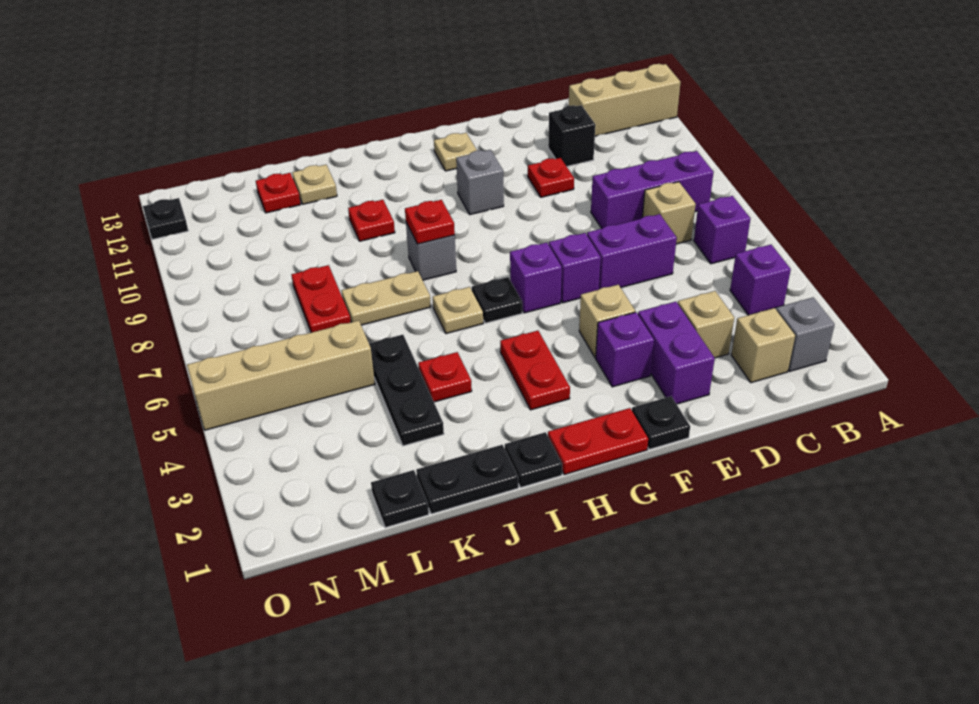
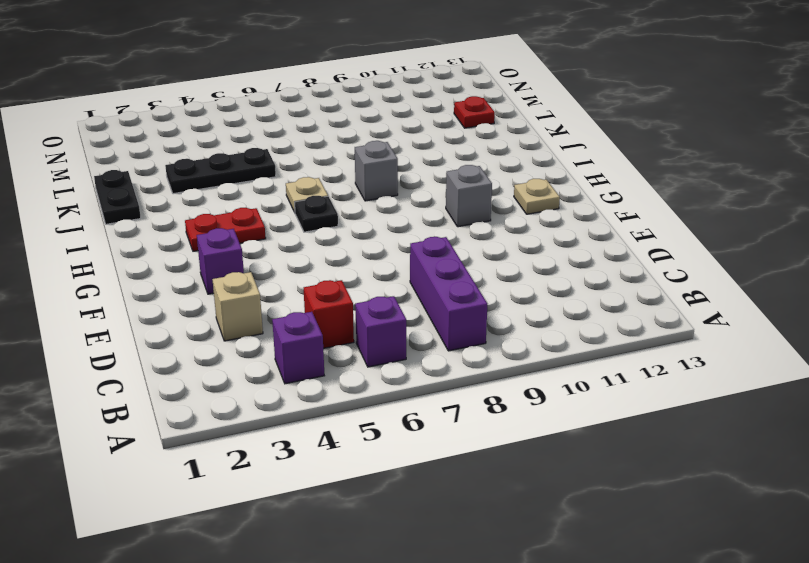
red brick C5 level 1 -> none
none -> tan brick A12:C12 level 1
none -> grey brick B2 level 1
none -> tan brick C2 level 1
none -> tan brick C7 level 1

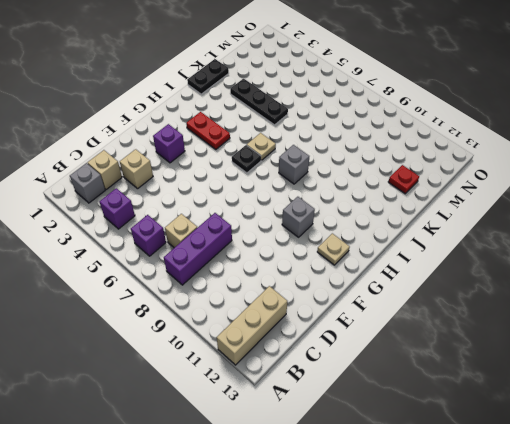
none -> purple brick D6:E6 level 1
none -> black brick D11 level 1
none -> purple brick E2:E3 level 1
none -> red plate E10 level 1

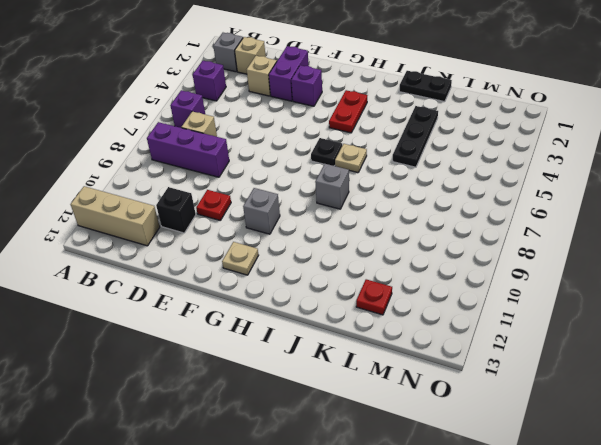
none -> purple brick D6:E6 level 1
none -> black plate F1 level 1
none -> tan brick F4 level 1
none -> purple brick F6 level 1

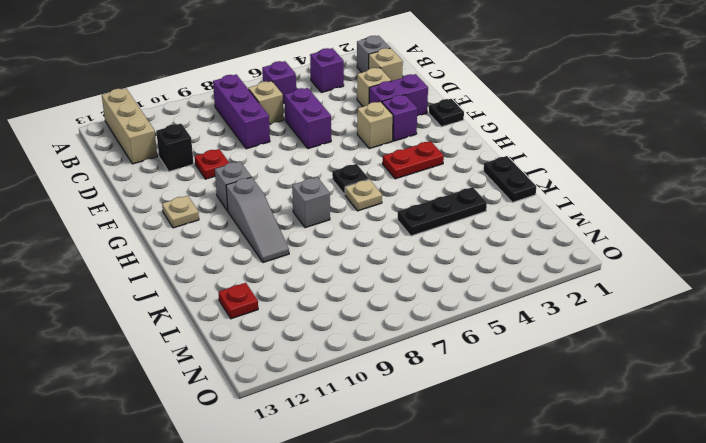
grey slope H10:J10 level 1 top H -> red plate J10 level 1
none -> purple brick F6 level 1
none -> red plate G1:H1 level 1
none -> purple brick G6 level 1
none -> black plate I1 level 1

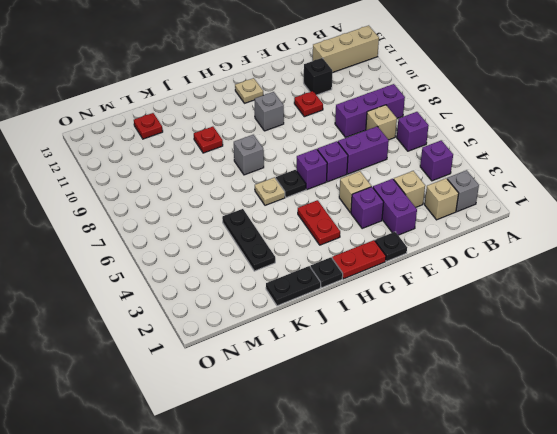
none -> red plate J4 level 1
none -> tan plate J7:K7 level 1
none -> tan plate K12 level 1
none -> black plate L1 level 1

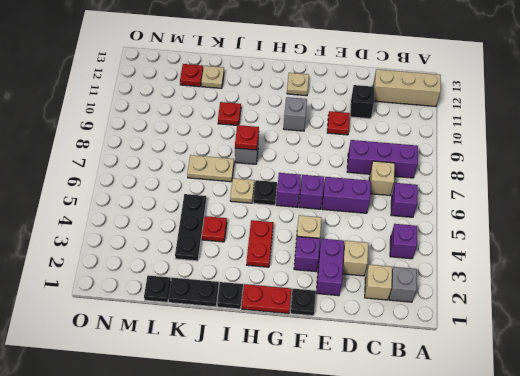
none -> tan brick L5:O5 level 1
none -> red plate L7:L8 level 1
none -> black plate O12 level 1

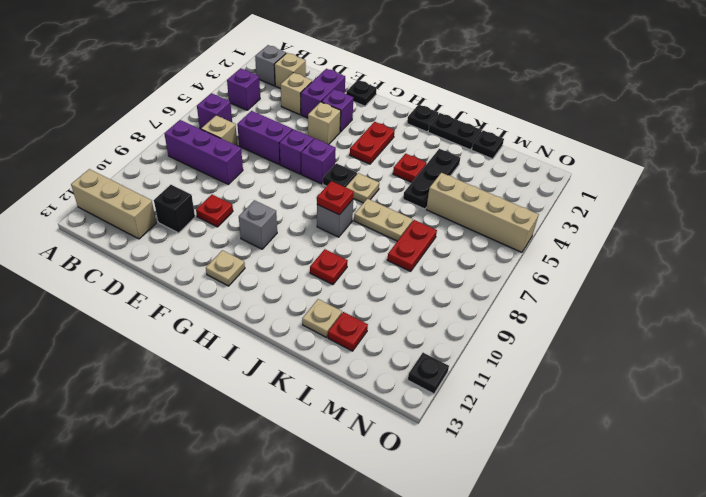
none -> red plate G1:H1 level 1

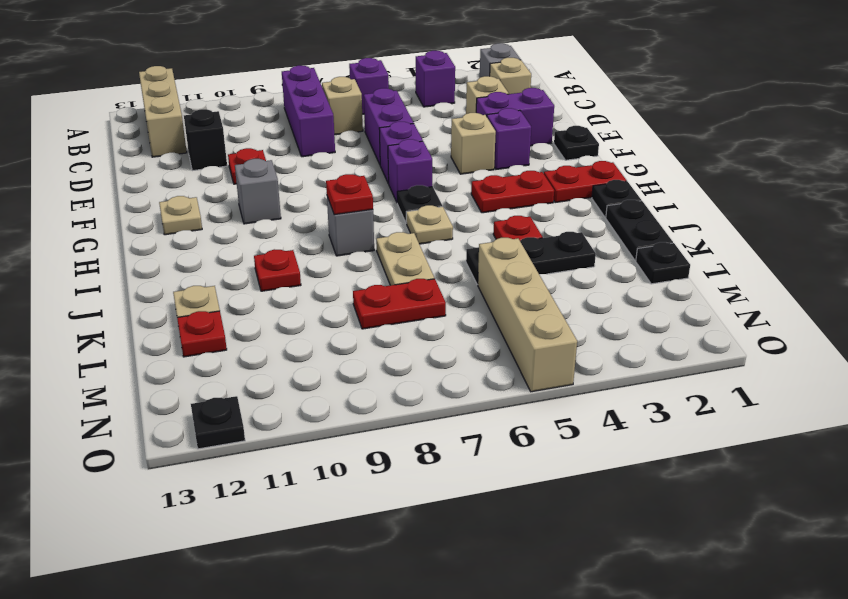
red plate H1:H2 level 1 -> red plate G1:H1 level 1

